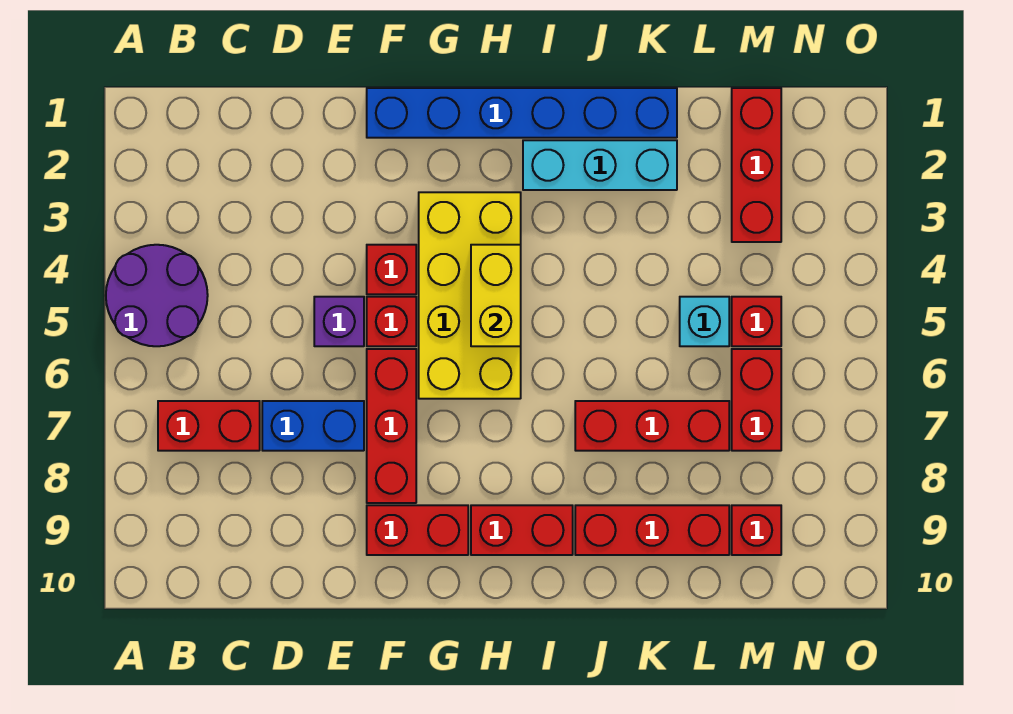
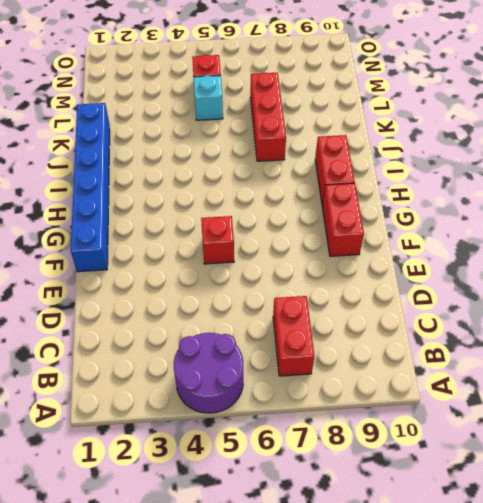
none -> blue brick D7:E7 level 1
none -> purple brick E5 level 1
none -> red brick F4 level 1

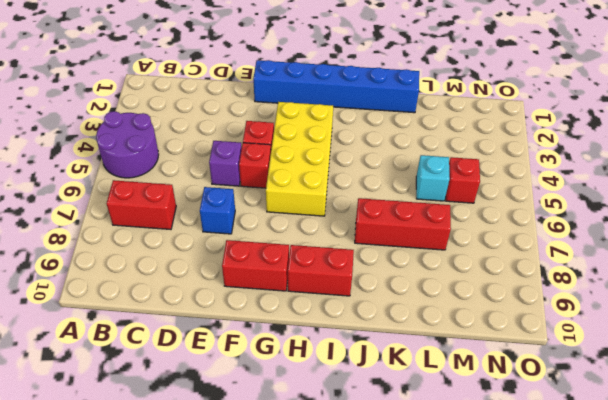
blue brick E7 level 1 -> blue brick D7:E7 level 1
none -> red brick F6:F8 level 1
none -> cyan brick I2:K2 level 1
none -> red brick J9:L9 level 1

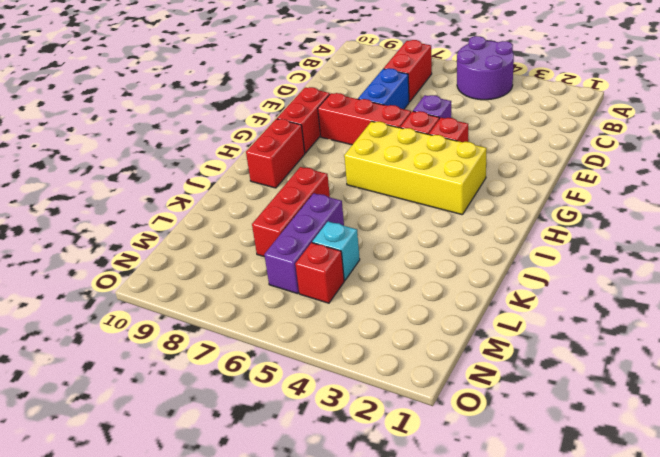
purple brick K6:M6 level 1 -> red brick M6:M7 level 1
none -> blue brick F1:K1 level 1
none -> cyan brick I2:K2 level 1
none -> red brick J9:L9 level 1

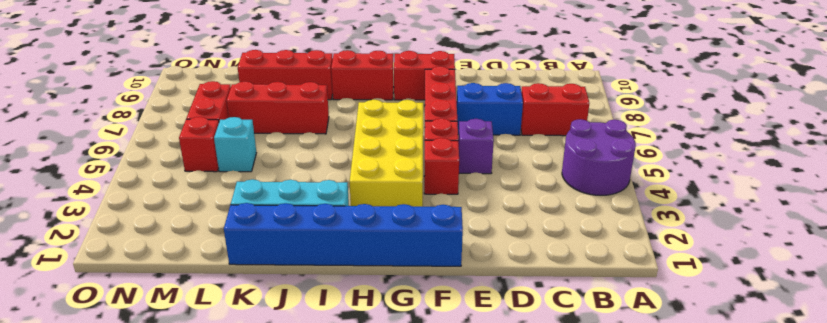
none -> red brick M1:M3 level 1
none -> red brick M9 level 1
none -> yellow brick H4:H5 level 2

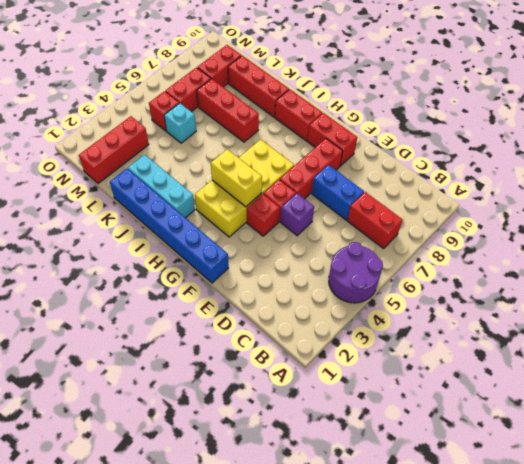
yellow brick G4:H4 level 2 -> yellow brick H4:H5 level 2
red brick M8:M9 level 1 -> red brick M9 level 1

